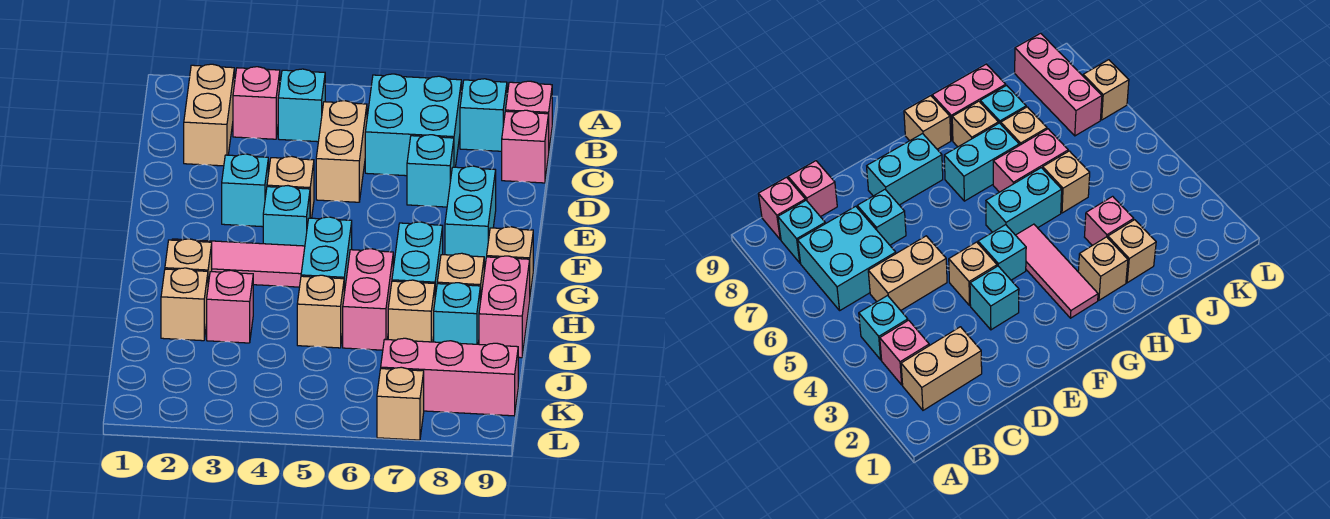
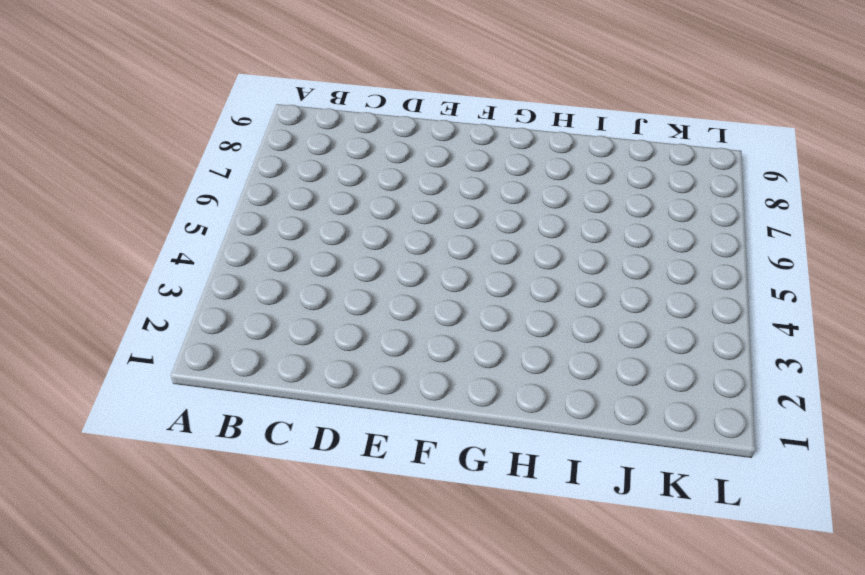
none -> tan brick B2:C2 level 1
none -> pink brick B3 level 1
none -> cyan brick B4 level 1

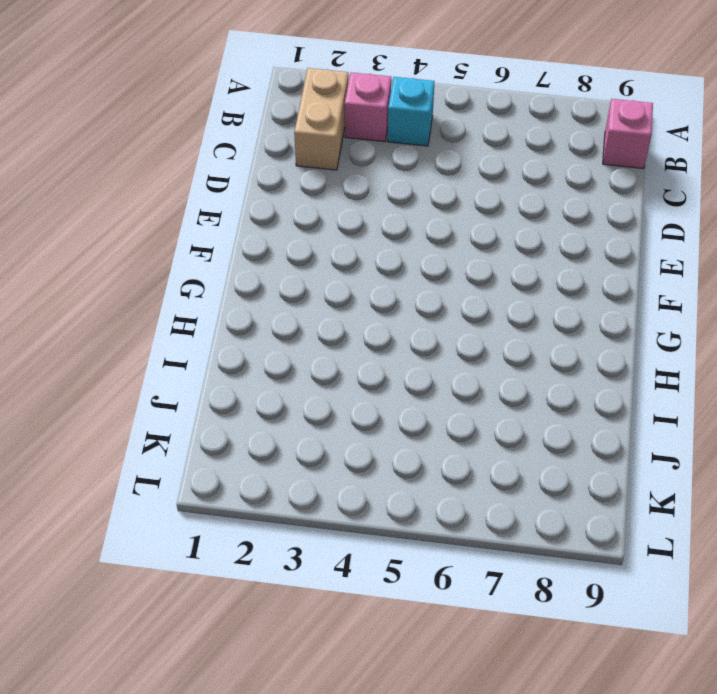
none -> cyan brick B6:C7 level 1
none -> cyan brick B8 level 1
none -> tan brick C5:D5 level 1

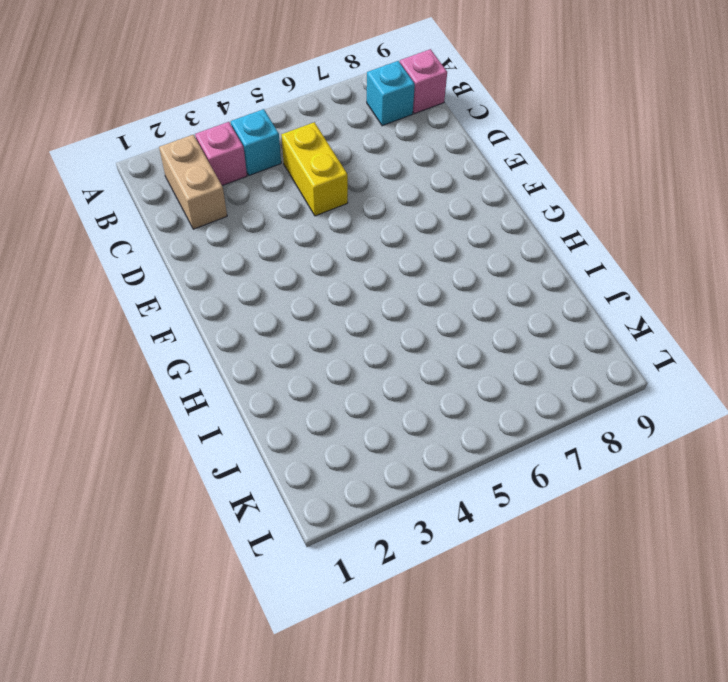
yellow brick C5:D5 level 1 -> tan brick C5:D5 level 1
none -> cyan brick B6:C7 level 1
none -> pink brick C9 level 1
none -> cyan brick D7 level 1

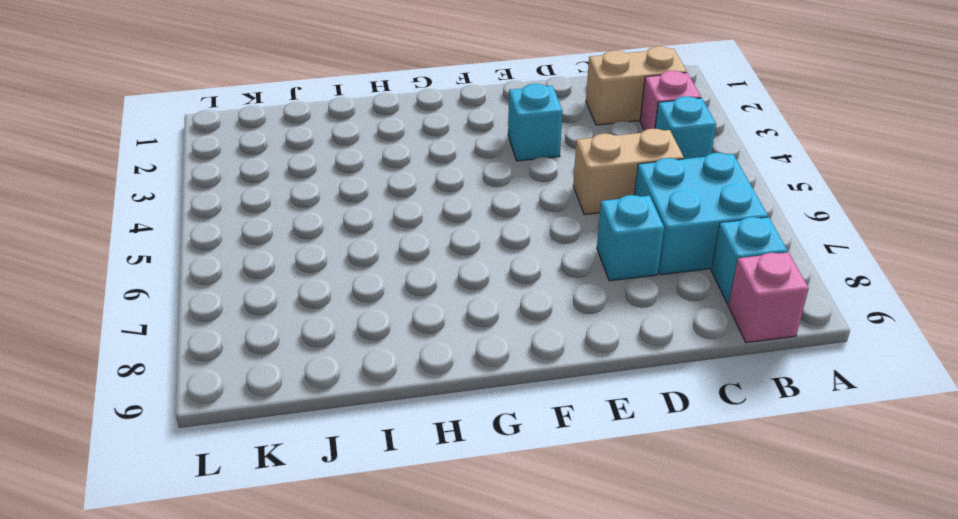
none -> pink brick C9 level 1
none -> tan brick E4 level 1
none -> cyan brick E8:F8 level 1

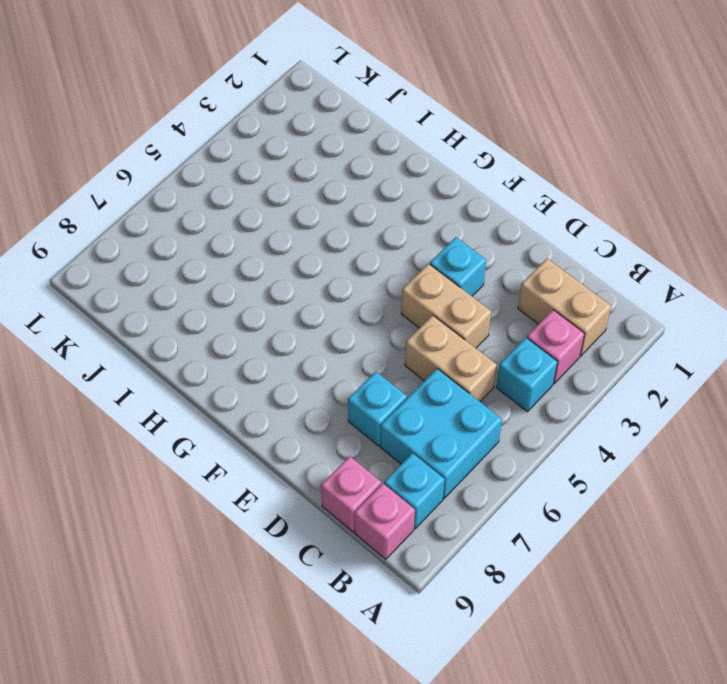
tan brick D4:E4 level 1 -> tan brick E4 level 1
none -> cyan brick E8:F8 level 1
none -> cyan brick F4 level 1
none -> pink tile G2:G4 level 1

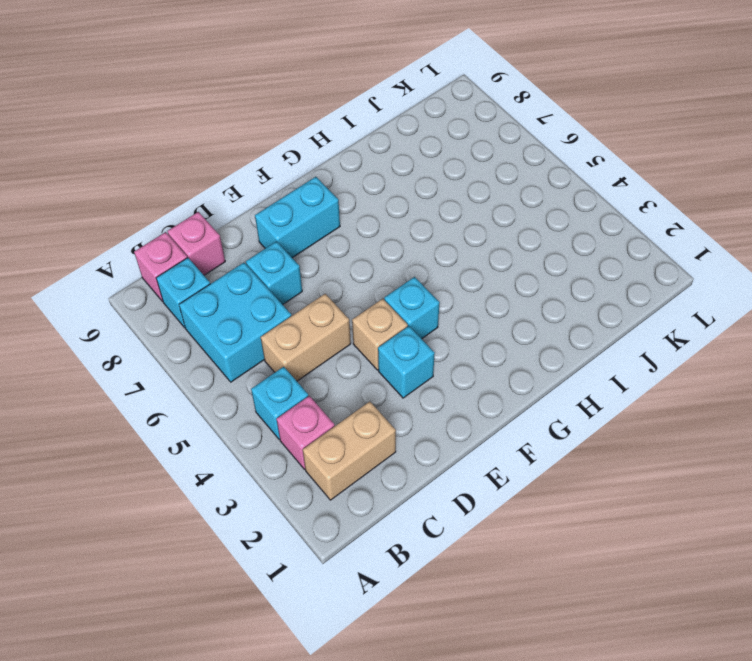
none -> pink tile G2:G4 level 1
none -> cyan brick G5:H5 level 1
none -> cyan brick G7:H7 level 1

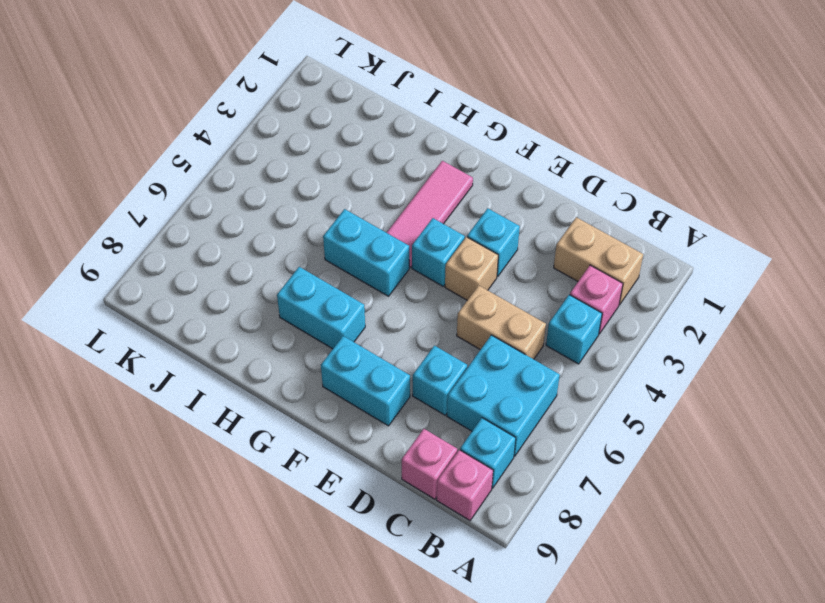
none -> tan brick G9 level 1
none -> tan brick H2 level 1
none -> pink brick H6:I6 level 1

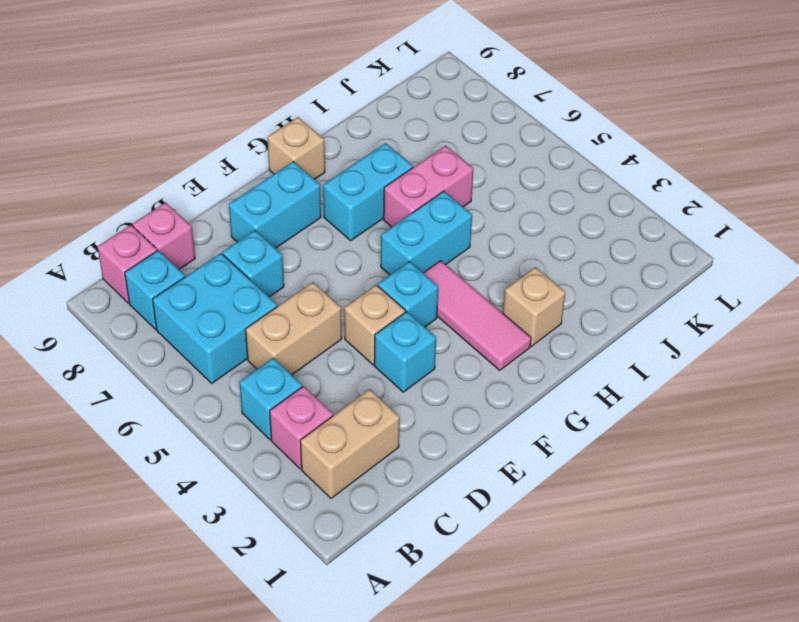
none -> tan brick H8 level 1
none -> pink brick H9:I9 level 1
none -> tan brick I2 level 1

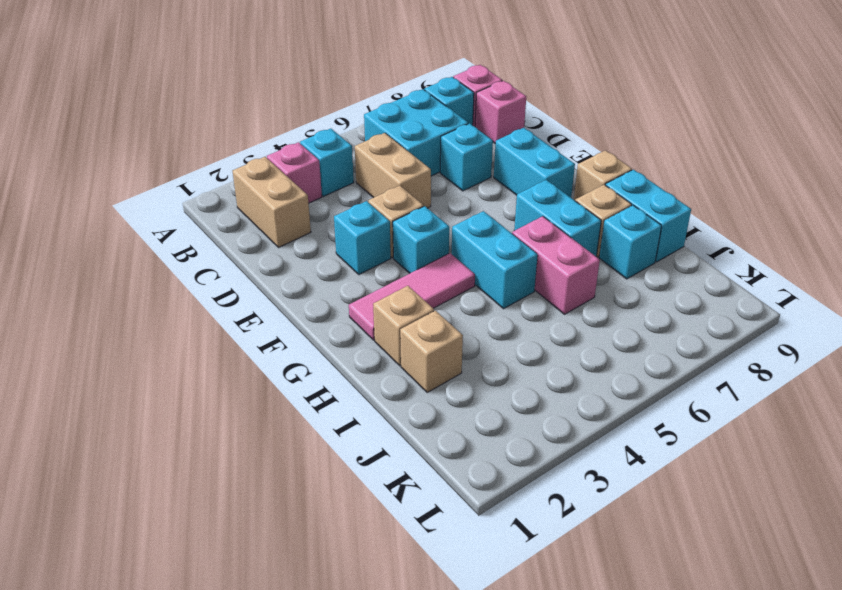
cyan brick H9:I9 level 1 -> pink brick H9:I9 level 1
none -> pink brick I3 level 1
none -> tan brick I5 level 1
none -> tan brick I7 level 1

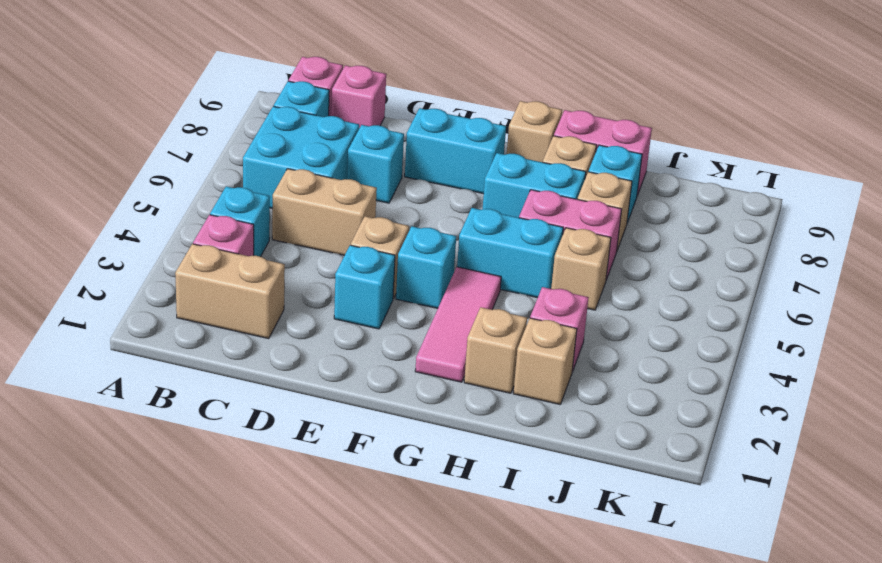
none -> pink brick K7:K9 level 1
none -> tan brick L7 level 1

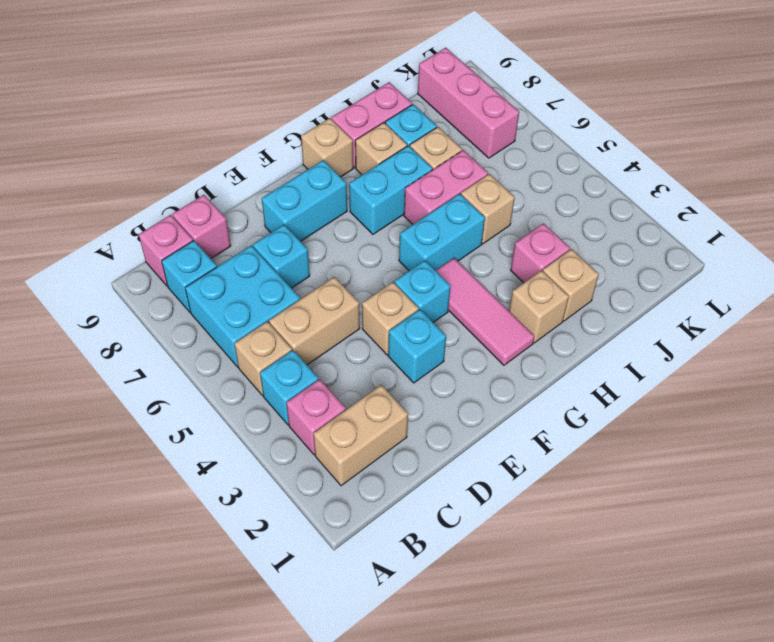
tan brick B5 level 1 -> tan brick L7 level 1

